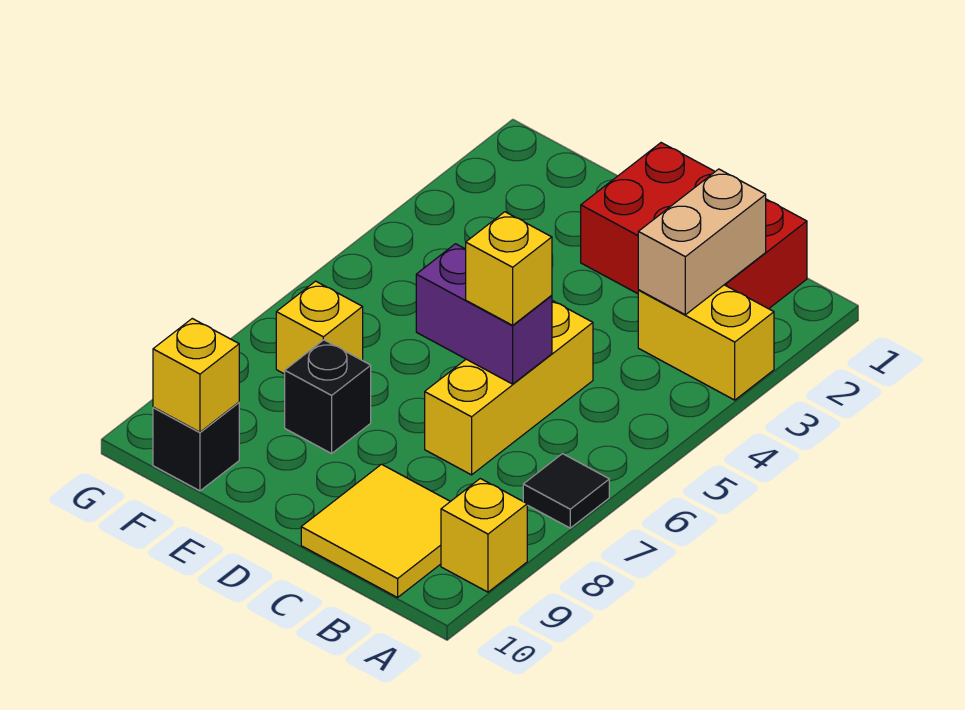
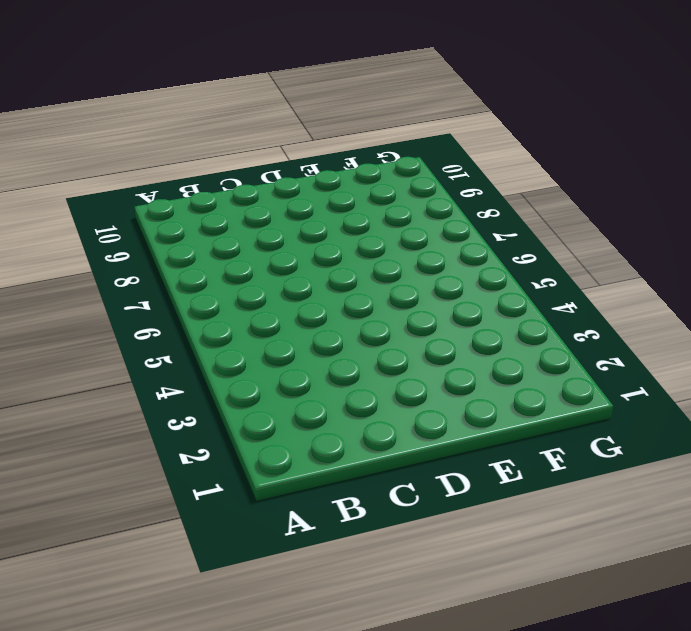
none -> yellow brick A3:B3 level 1
none -> black tile A7 level 1
none -> yellow brick A9 level 1

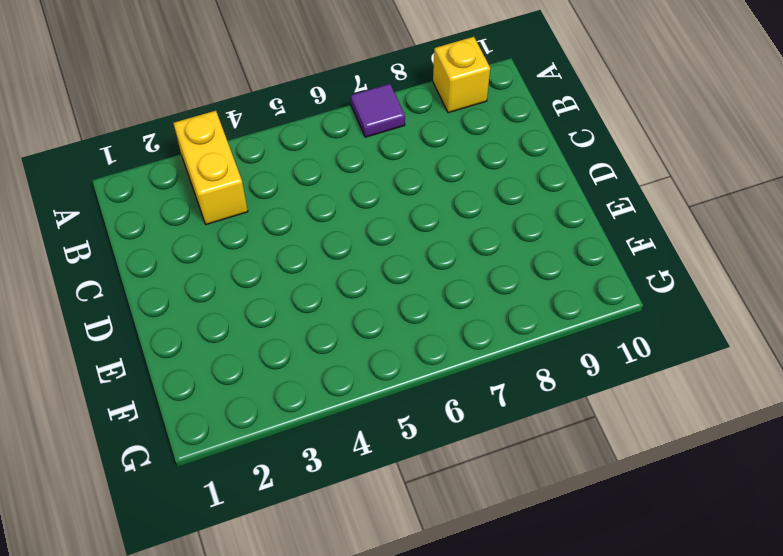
purple tile A7 level 1 -> black tile A7 level 1
none -> red brick B1:D2 level 1
none -> yellow tile B9:C10 level 1
none -> yellow brick C5:C7 level 1

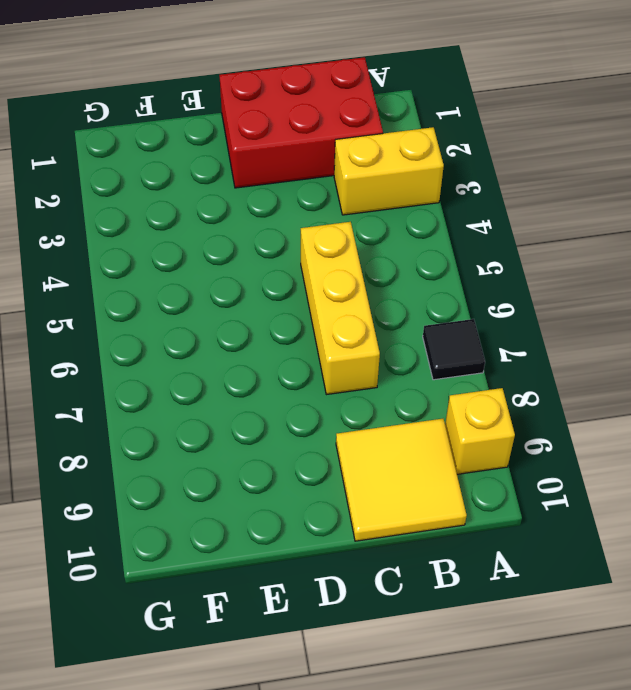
none -> black brick E8 level 1
none -> yellow brick F7 level 1
none -> black brick F10 level 1

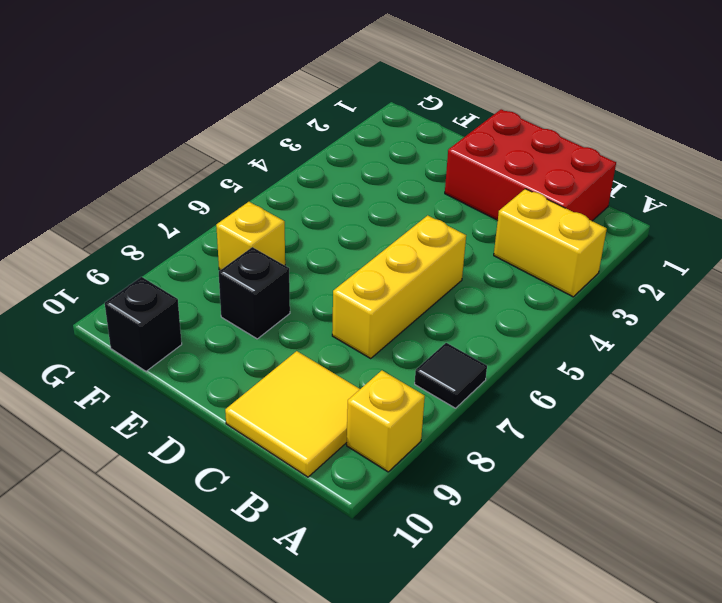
none -> tan brick B2:B3 level 2
none -> purple brick C6:D6 level 2
none -> yellow brick F10 level 2

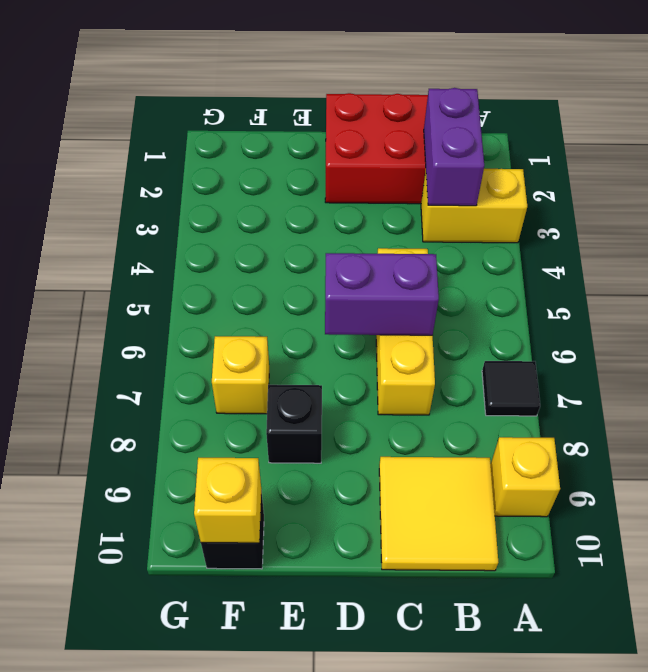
purple brick B2:B3 level 2 -> tan brick B2:B3 level 2
none -> yellow brick C6 level 3

